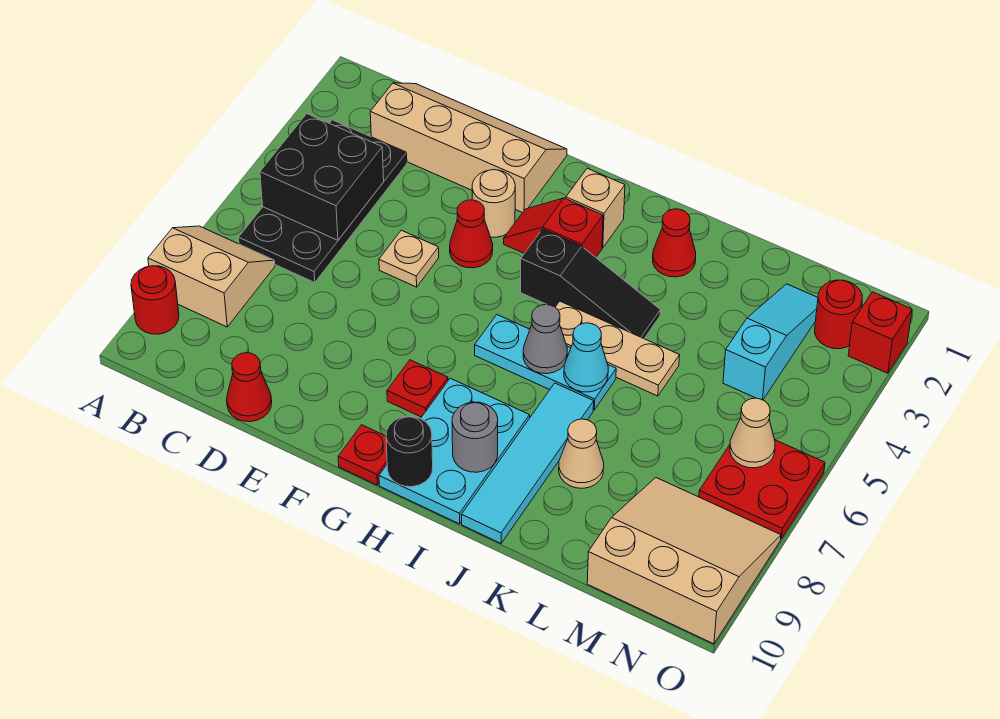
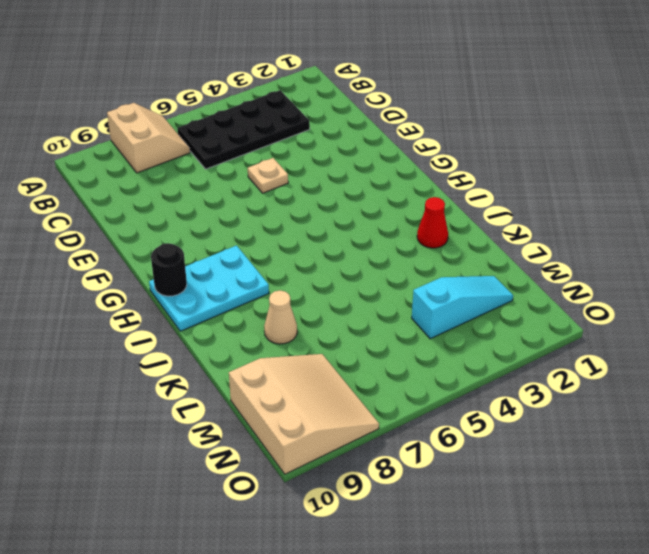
none -> red round brick A9 level 1
none -> tan slope C1:F2 level 1 top 2
none -> red cone D10 level 1
none -> tan round brick F3 level 1

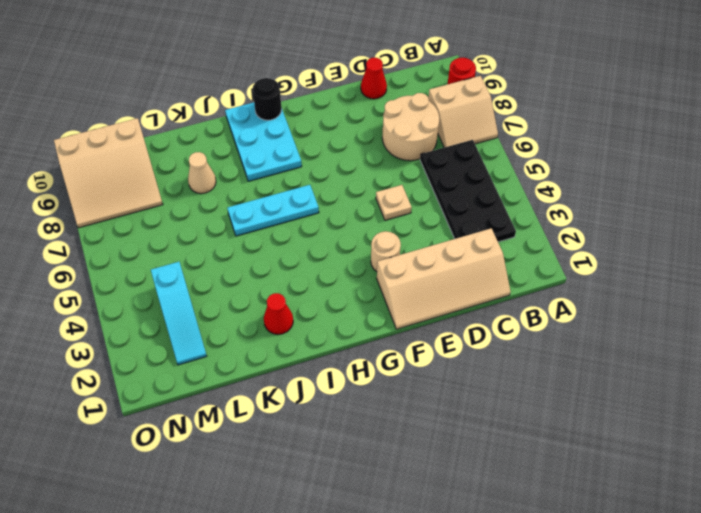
tan round brick C7:D8 level 1 -> none
none -> red cone F4 level 1
none -> red slope G3:H3 level 1 top H
none -> red plate G8 level 1
none -> red plate G10 level 1

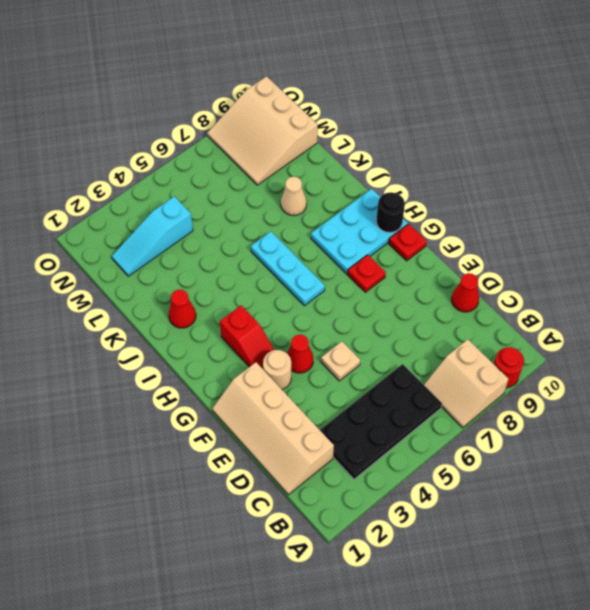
none -> tan brick H2 level 1
none -> black slope H4:J4 level 1 top H
none -> tan plate I5:K5 level 1
none -> cyan tile J7:J10 level 1

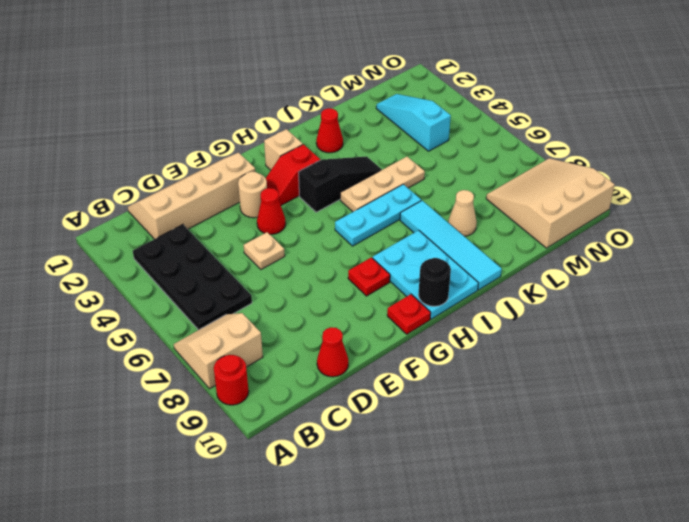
none -> red round brick N2 level 1
none -> red plate N6:O7 level 1
none -> red brick O2 level 1
none -> black brick B4:C5 level 2

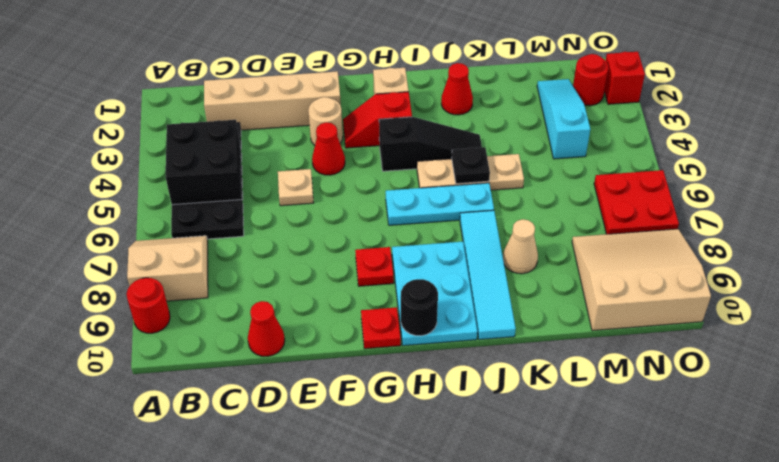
black plate J5 level 2 -> none
none -> grey cone I6 level 2
none -> grey round brick I9 level 2
none -> cyan cone J6 level 2
none -> tan cone N6 level 2

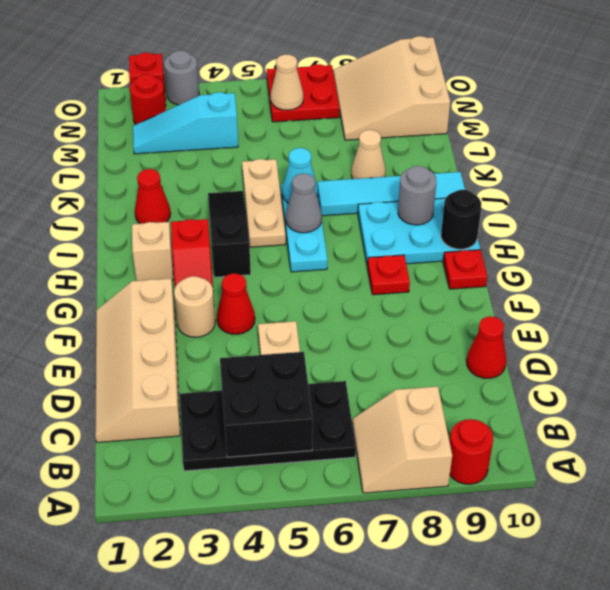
grey round brick O3 level 1 -> none

